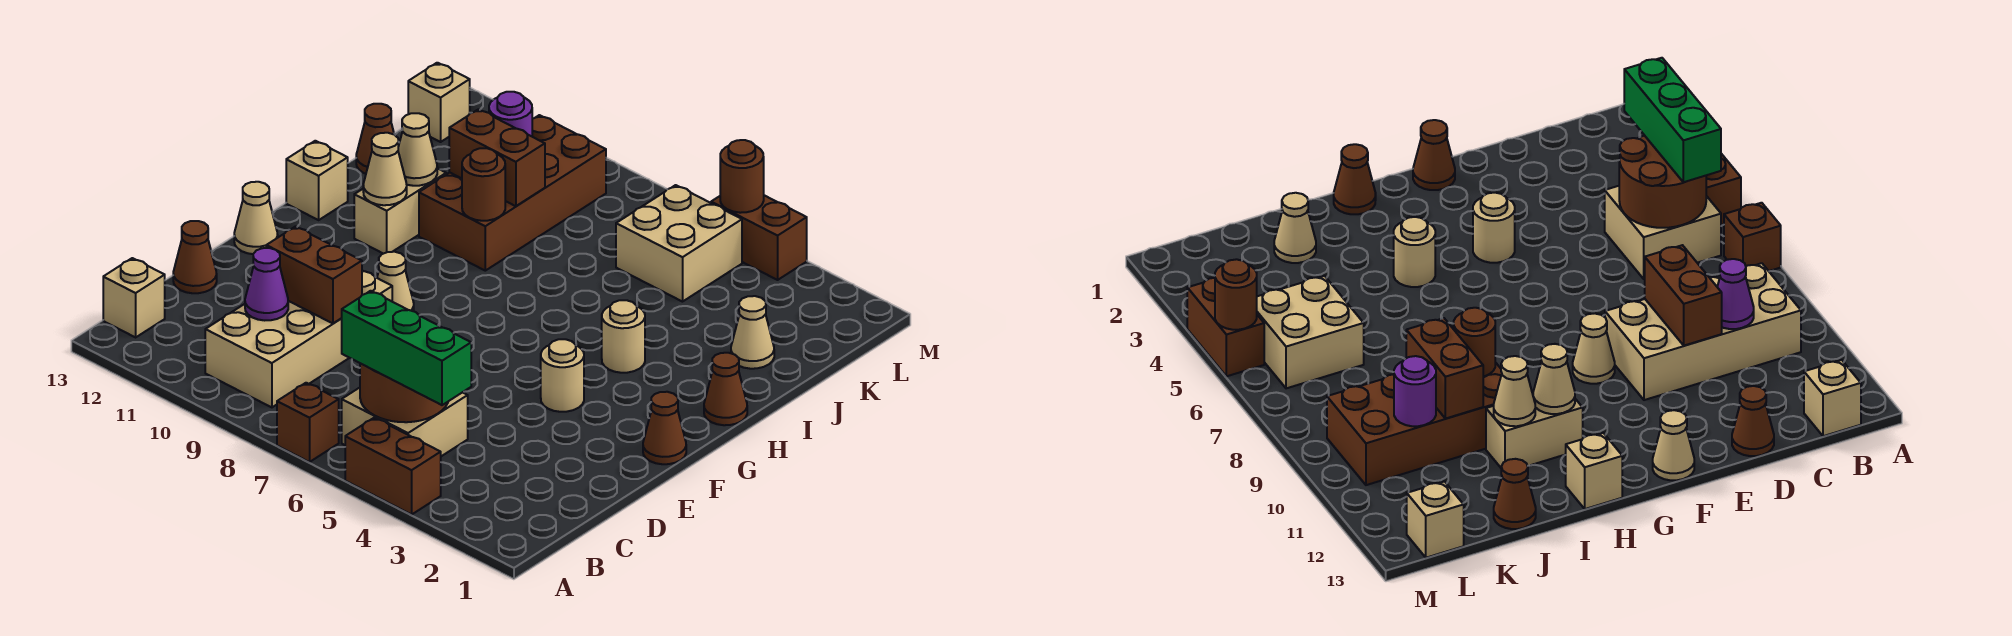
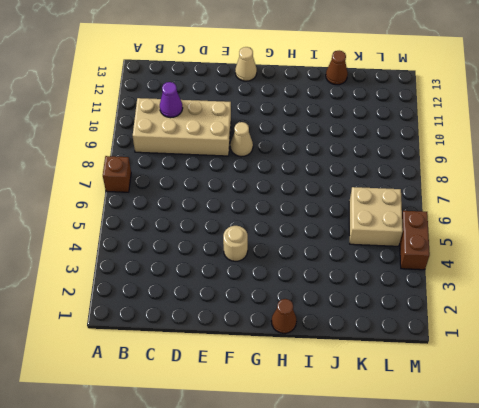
none -> brown brick A4:A5 level 1
none -> tan brick B5:C6 level 1
none -> tan brick B13 level 1
none -> brown cone D13 level 1

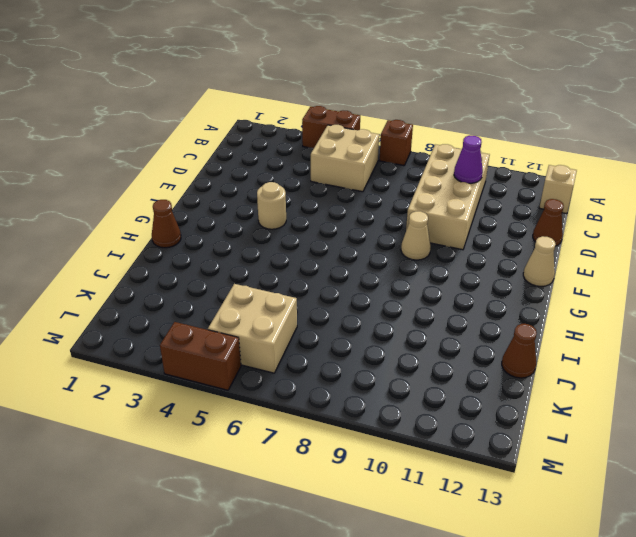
none -> brown cone F1 level 1
none -> tan round brick H4 level 1
none -> tan brick H11:I11 level 1
none -> tan brick H13 level 1

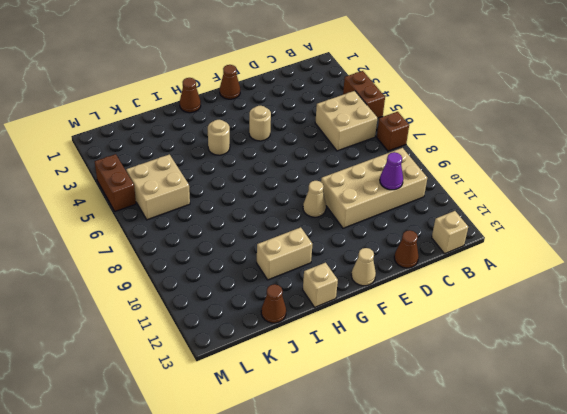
none -> brown brick I9:L10 level 1
none -> tan cone J2 level 1
none -> tan brick L13 level 1
none -> brown round brick B5:C6 level 2

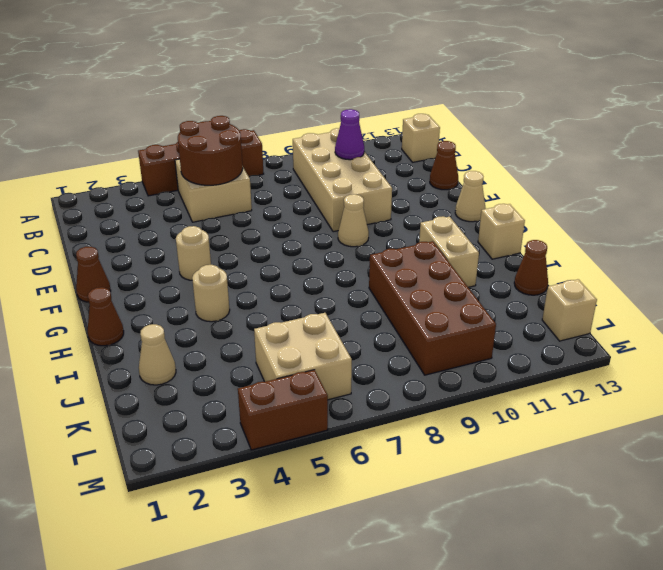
none -> brown brick D9:D10 level 2
none -> tan cone H11 level 2
none -> brown round brick I9 level 2
none -> tan cone I11 level 2

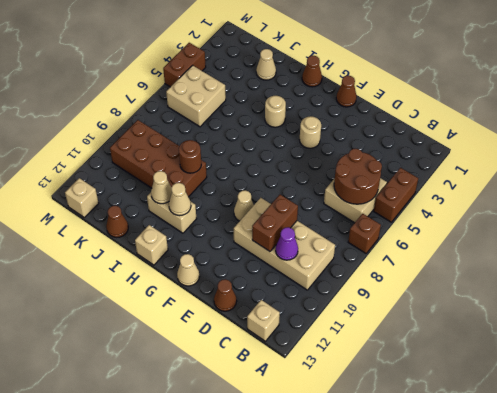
none -> brown brick J9:J10 level 2
none -> purple round brick K10 level 2
none -> brown round brick M5 level 2
none -> green brick B4:B6 level 3

